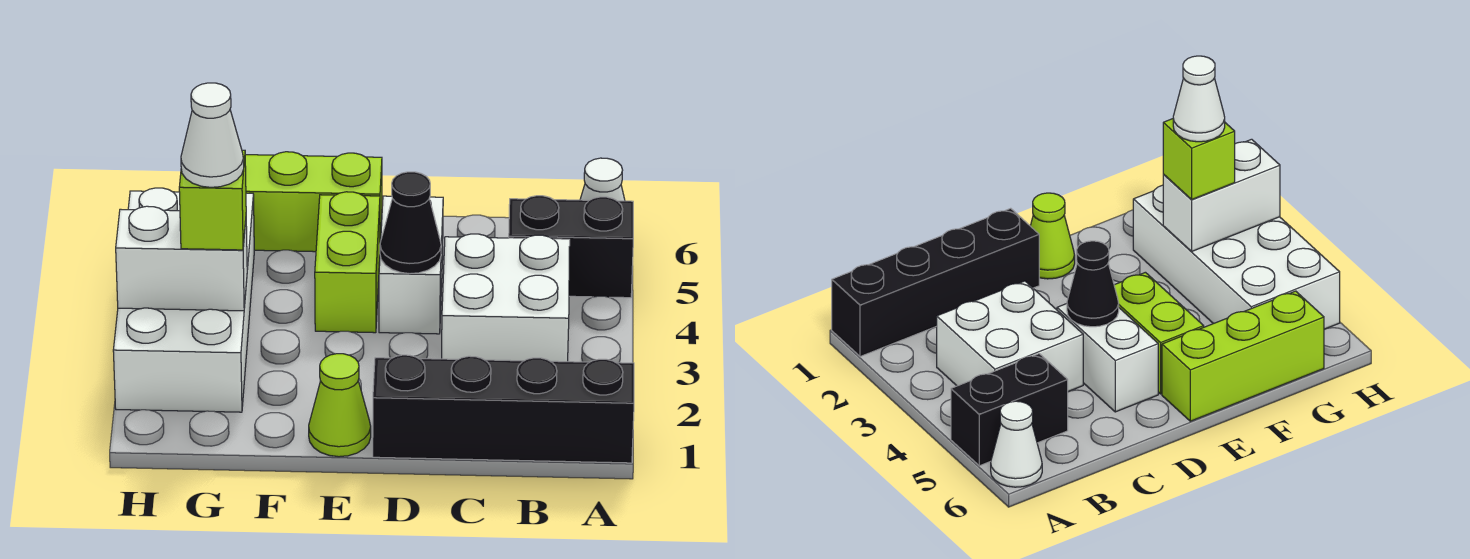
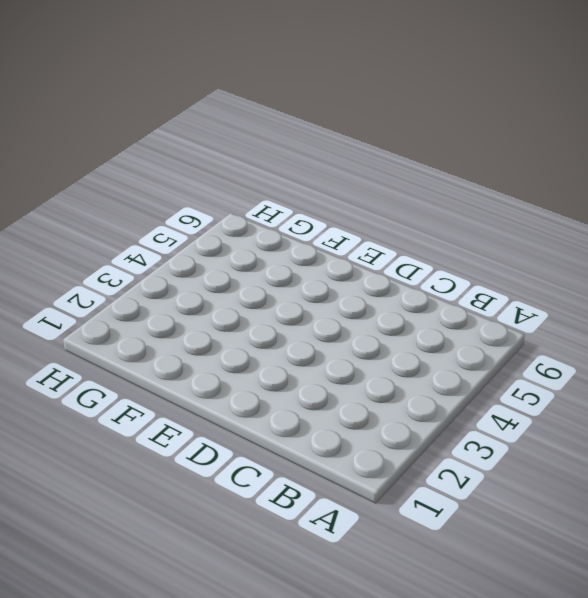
none -> black brick A1:D1 level 1
none -> black brick A5:B5 level 1
none -> white cone A6 level 1

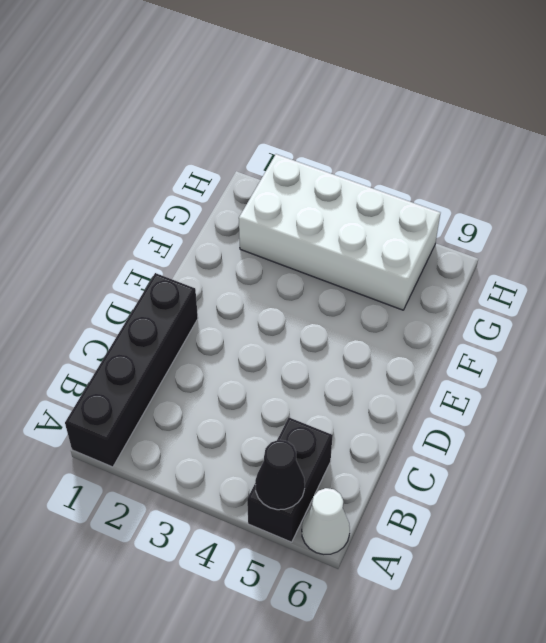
black cone A5 level 2 -> black cone D4 level 2
none -> white brick B3:C4 level 1
none -> white brick D4:D5 level 1
none -> lime cone E1 level 1

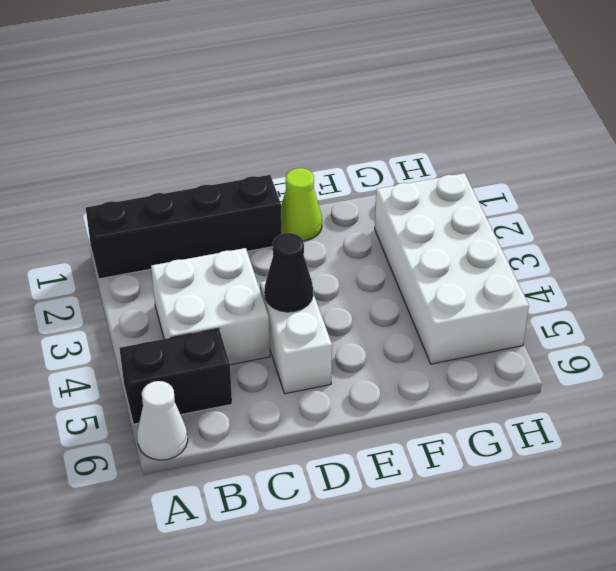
none -> lime brick E4:E5 level 1
none -> lime brick E6:G6 level 1
none -> white brick G3:H3 level 2

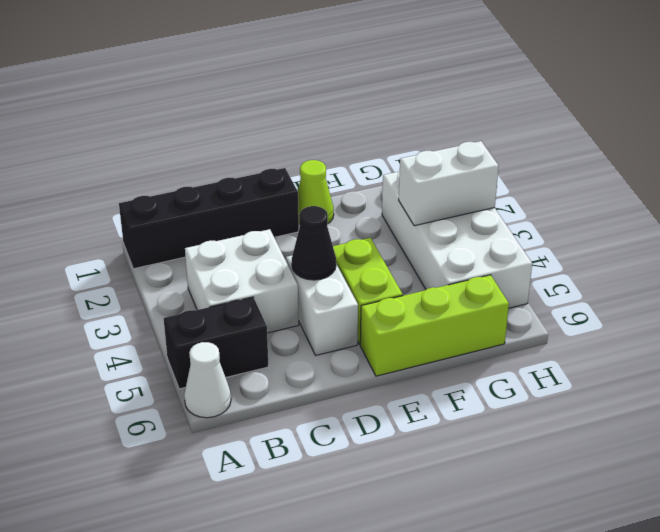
none -> lime brick G3 level 3
none -> white cone G3 level 4

